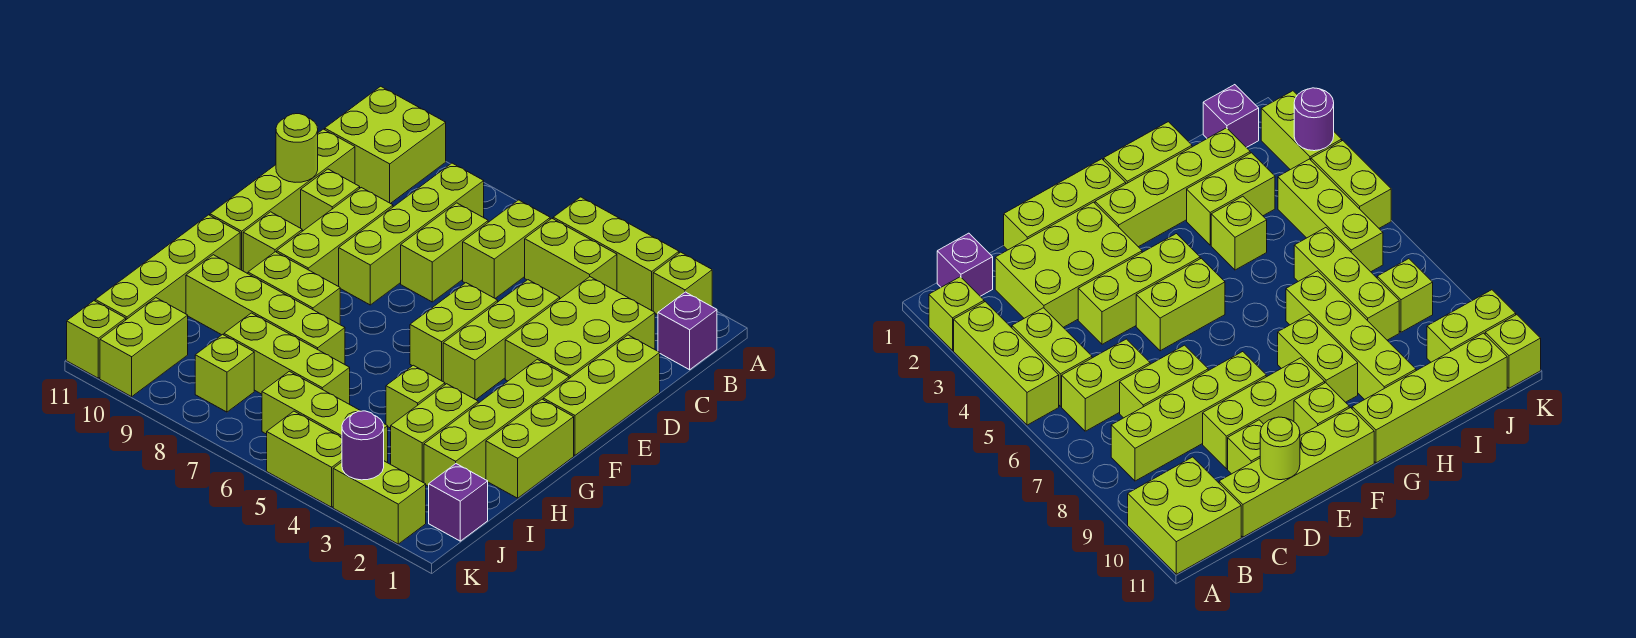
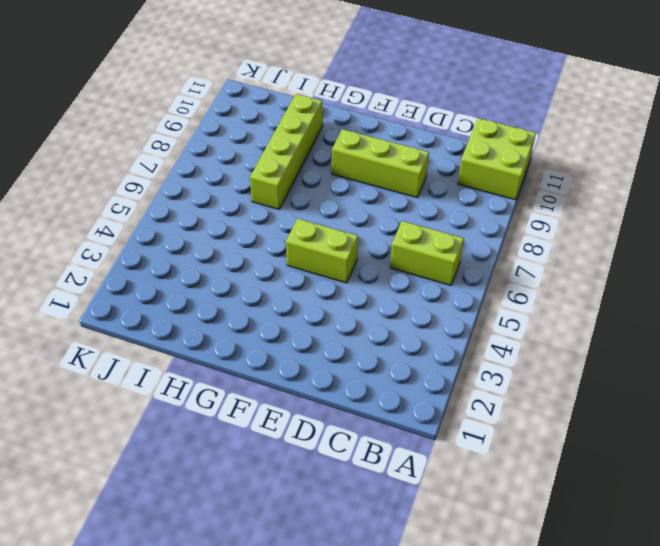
none -> lime brick A2 level 1
none -> lime brick A3:A5 level 1
none -> purple brick B1 level 1
none -> lime brick B4:B5 level 1

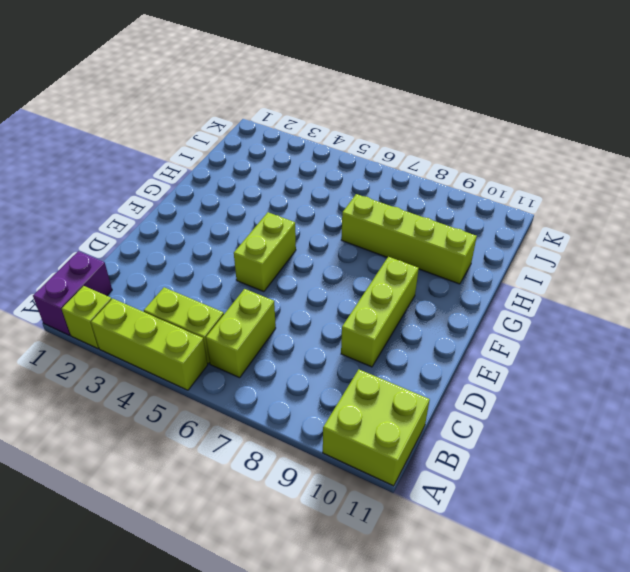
purple brick A1:B1 level 1 -> purple brick B1 level 1
none -> lime brick B8:E8 level 1
none -> lime brick C2:E3 level 1
none -> lime brick C7:D7 level 1
none -> lime brick C11:F11 level 1

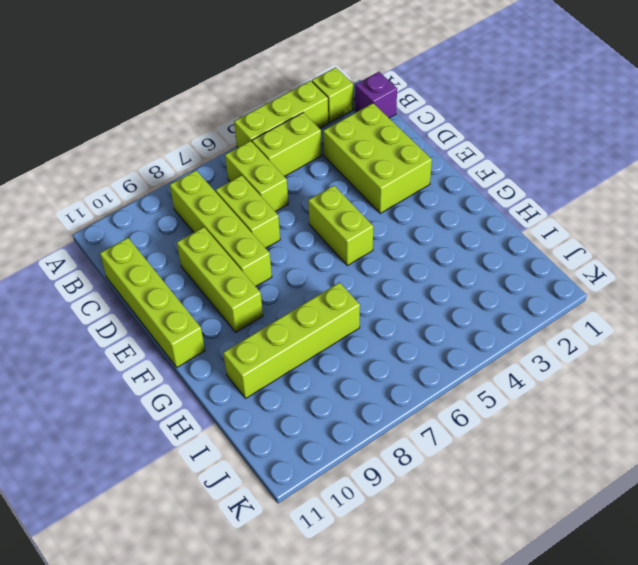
none -> lime brick A10:B11 level 1
none -> lime brick D1:F1 level 1
none -> lime brick D4:F4 level 1
none -> lime brick D10 level 1

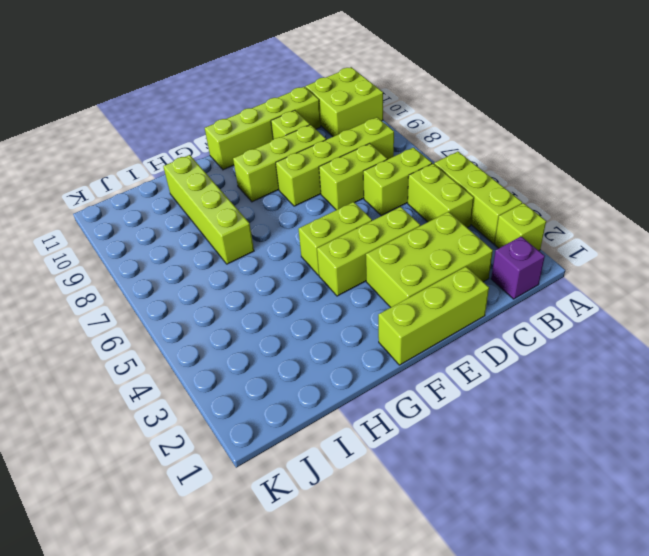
none -> lime brick F2:I2 level 1
none -> lime brick F10 level 1
none -> lime brick G1:H1 level 1
none -> lime brick G8:G9 level 1

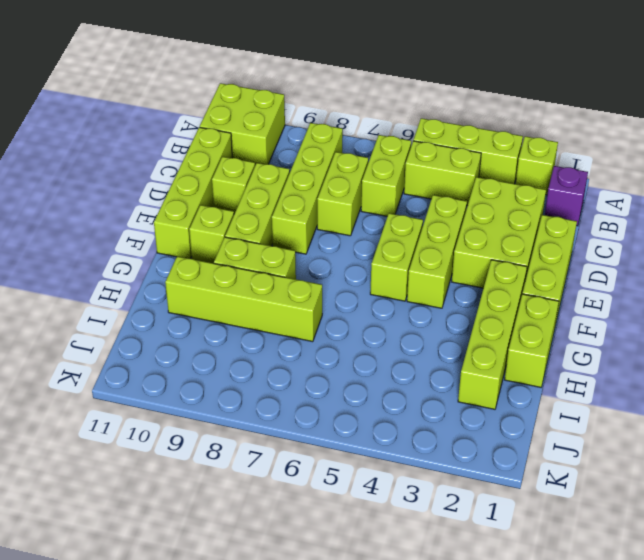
none -> lime brick G11:J11 level 1
none -> lime brick H3:I3 level 1
none -> lime brick H4 level 1
none -> lime brick I6:I8 level 1

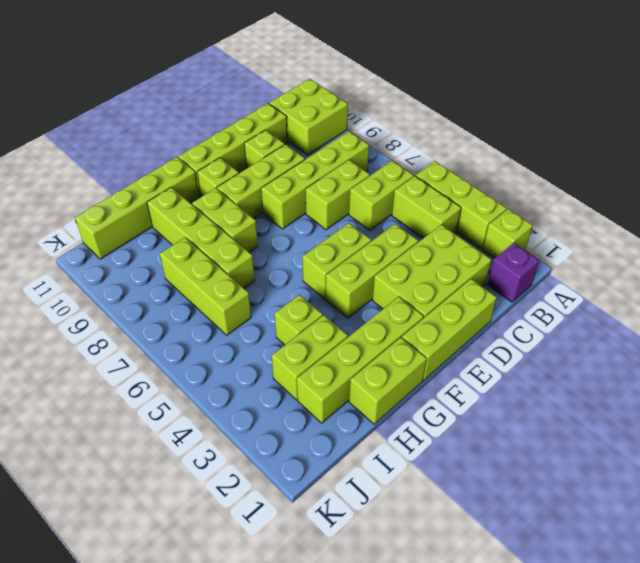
none -> purple brick J1 level 1
none -> lime brick J4:J6 level 1
none -> lime brick J8 level 1
none -> lime brick J10:K10 level 1

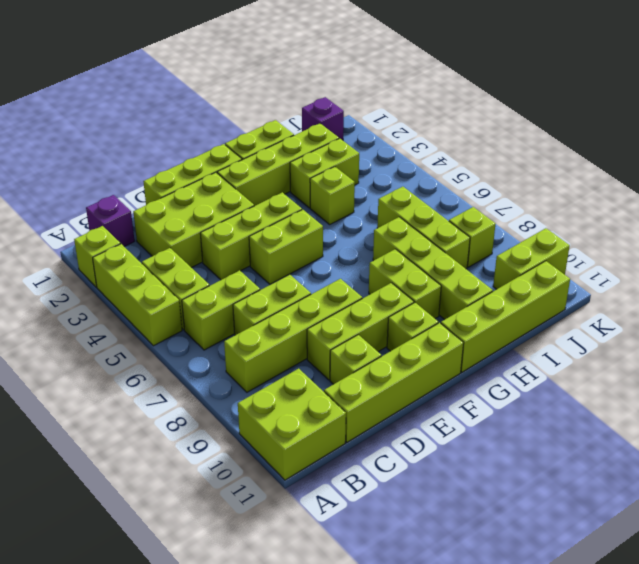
none -> lime brick J4:J6 level 1
none -> lime brick K2:K3 level 1
none -> lime brick K4:K5 level 1
none -> lime brick K11 level 1

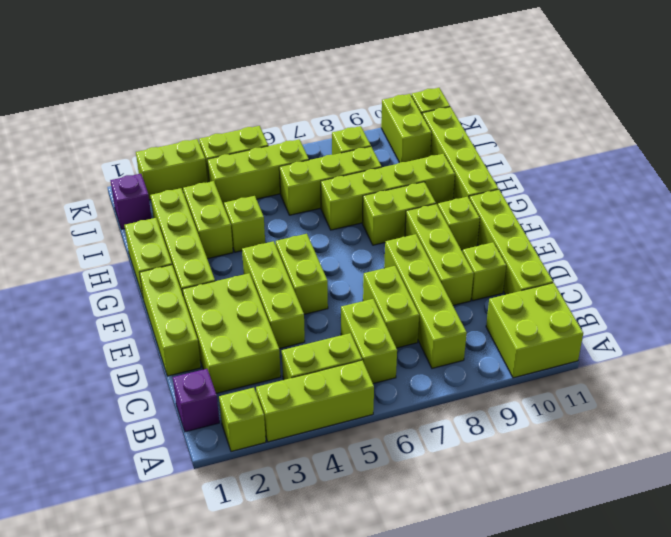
none -> lime round brick D11 level 2
none -> purple round brick K3 level 2

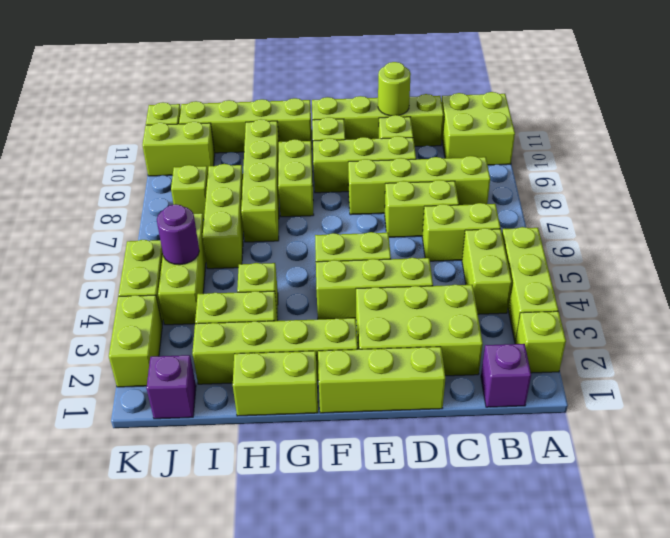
purple round brick J5 level 2 -> purple round brick K3 level 2

